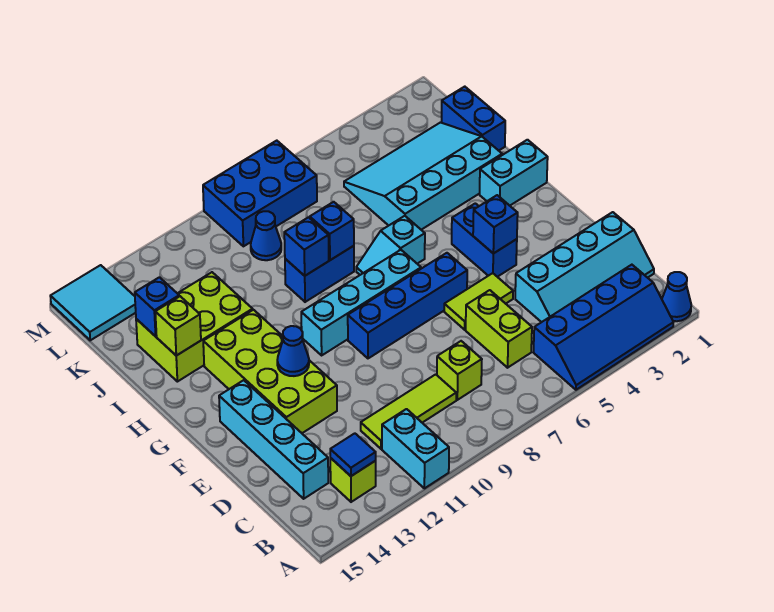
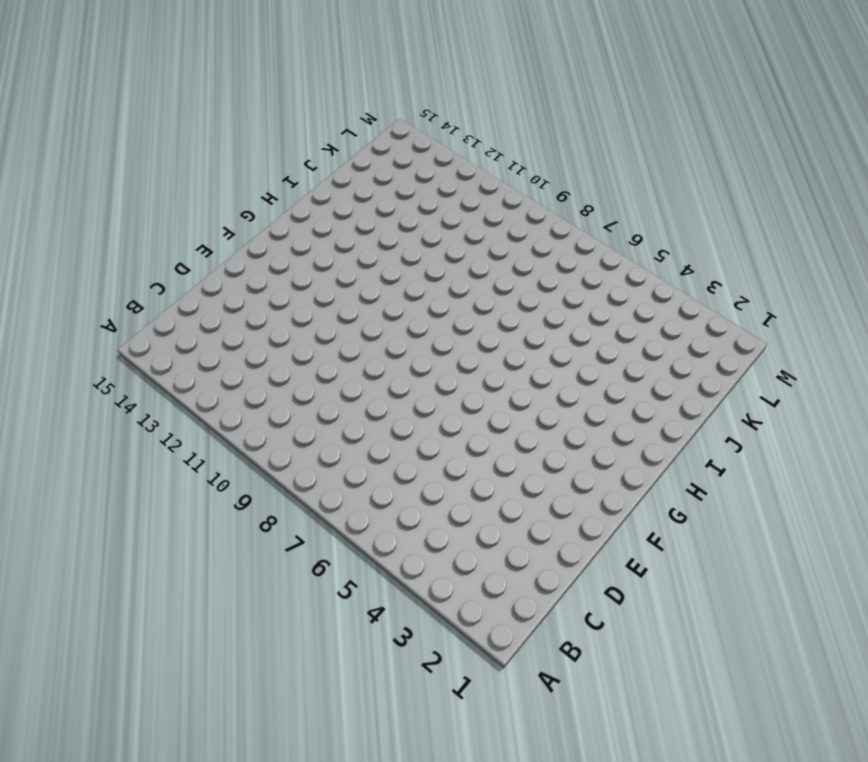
none -> blue cone A1 level 1
none -> blue slope A2:B5 level 1 top B
none -> cyan brick A11:B11 level 1
none -> lime brick B13 level 1

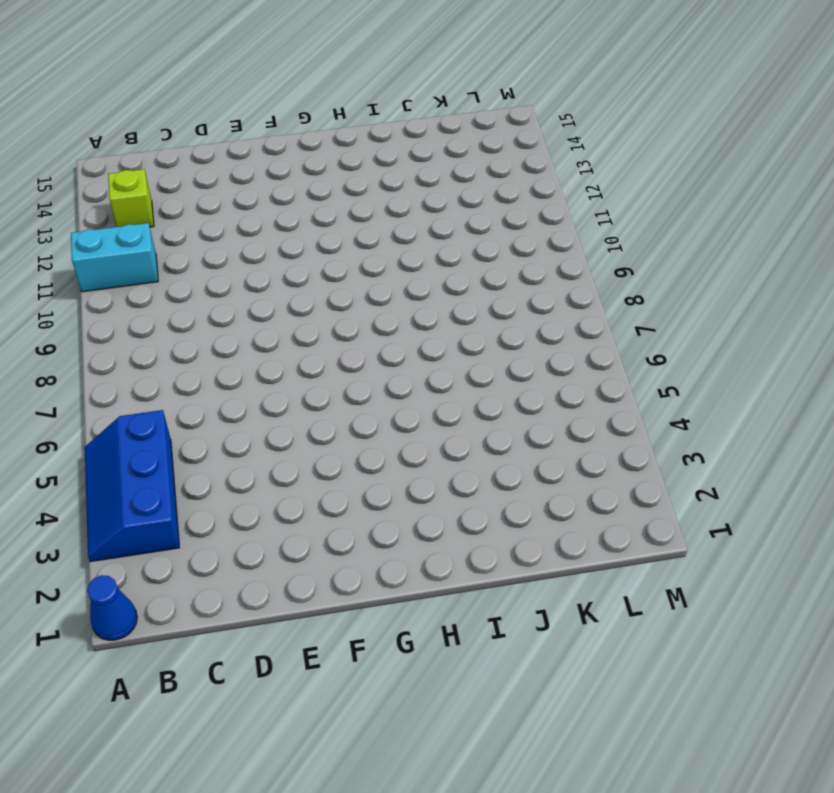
blue slope A3:B5 level 1 top B -> blue slope A2:B5 level 1 top B
none -> cyan slope C1:D4 level 1 top D
none -> lime brick C6:D6 level 1
none -> lime brick C8 level 1
none -> lime tile C9:C11 level 1

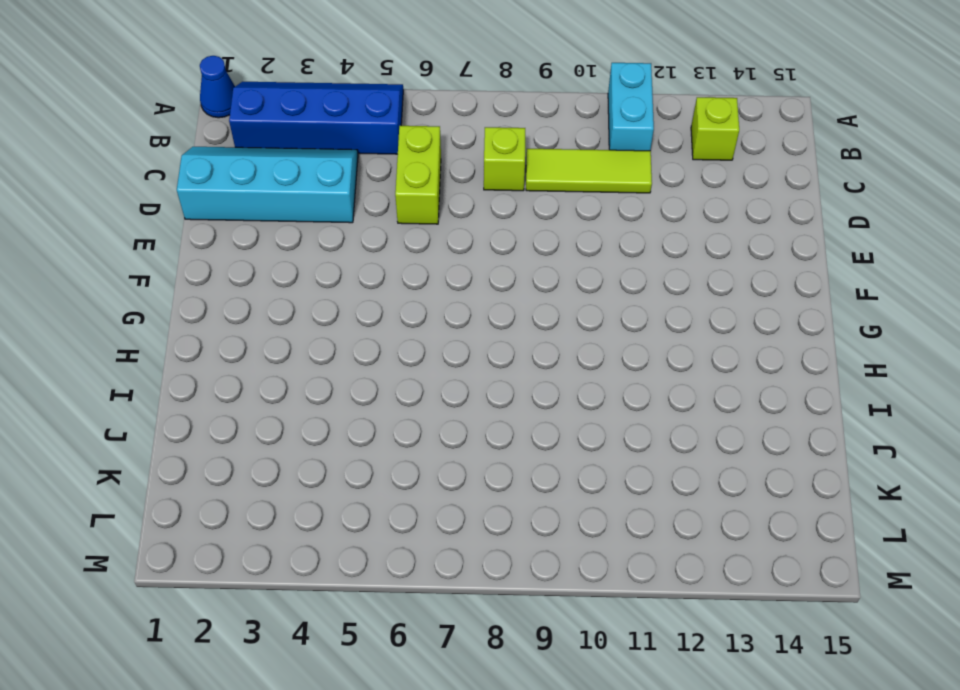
none -> cyan brick C14:F14 level 1
none -> lime tile E5:E6 level 1
none -> lime brick E12:H13 level 1
none -> blue brick F4:G4 level 1

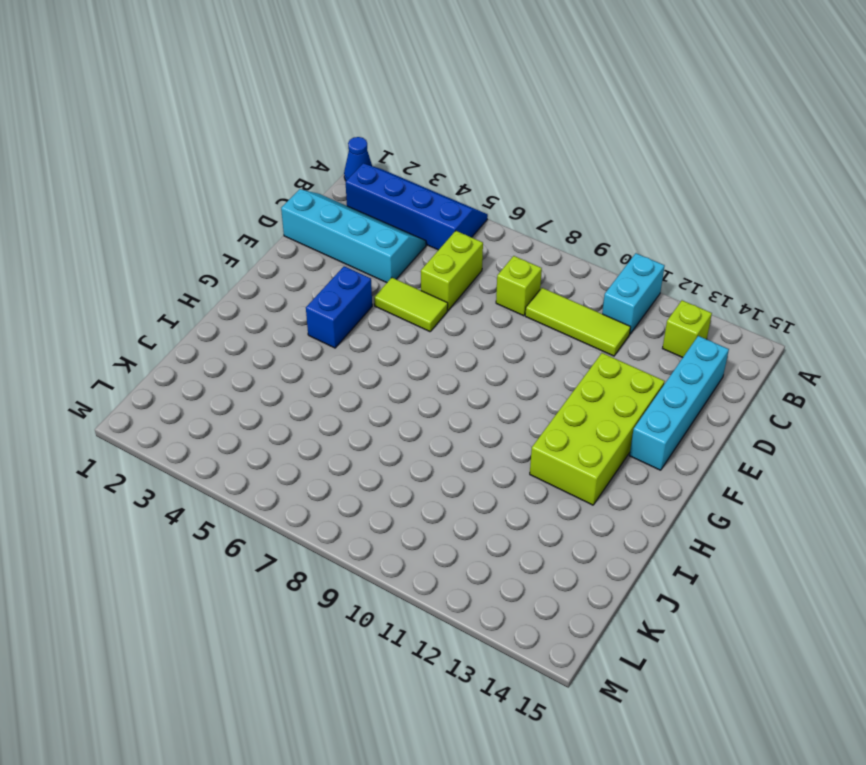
none -> blue brick F6:F9 level 1
none -> cyan brick G7:G10 level 1
none -> cyan brick H1:H2 level 1
none -> cyan slope H6:H7 level 1 top 6

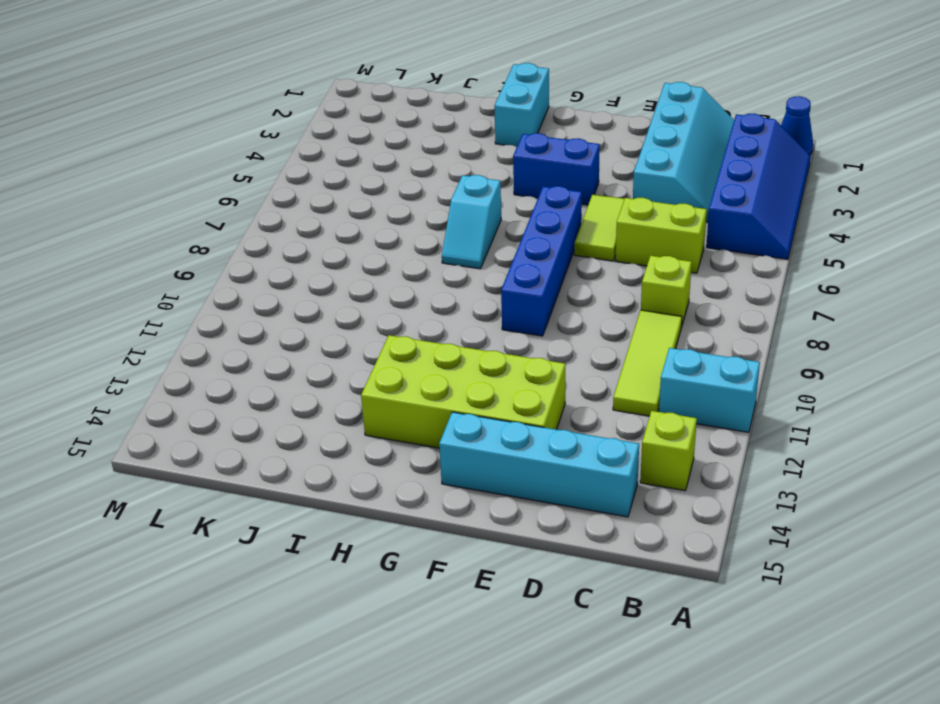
none -> cyan brick G7:G10 level 1
none -> cyan slope I2:K5 level 1 top I
none -> blue brick I8:I9 level 1
none -> lime brick I12:J14 level 1

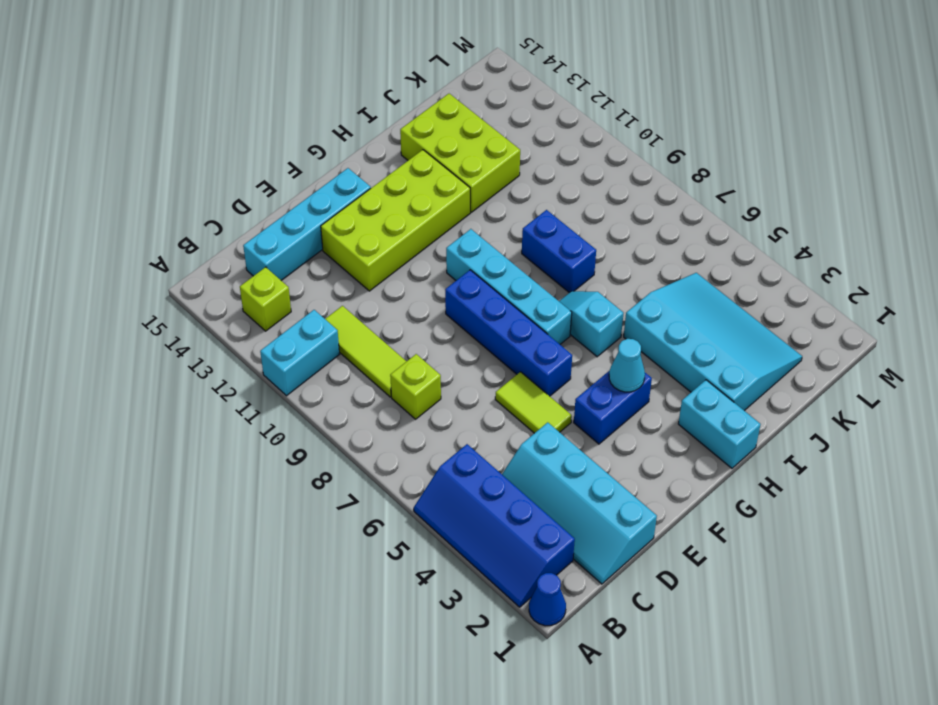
cyan cone G4 level 2 -> none
none -> lime brick C6:D6 level 1
none -> blue brick J1:K1 level 1
none -> blue cone K9 level 1
none -> blue brick L7:M9 level 1

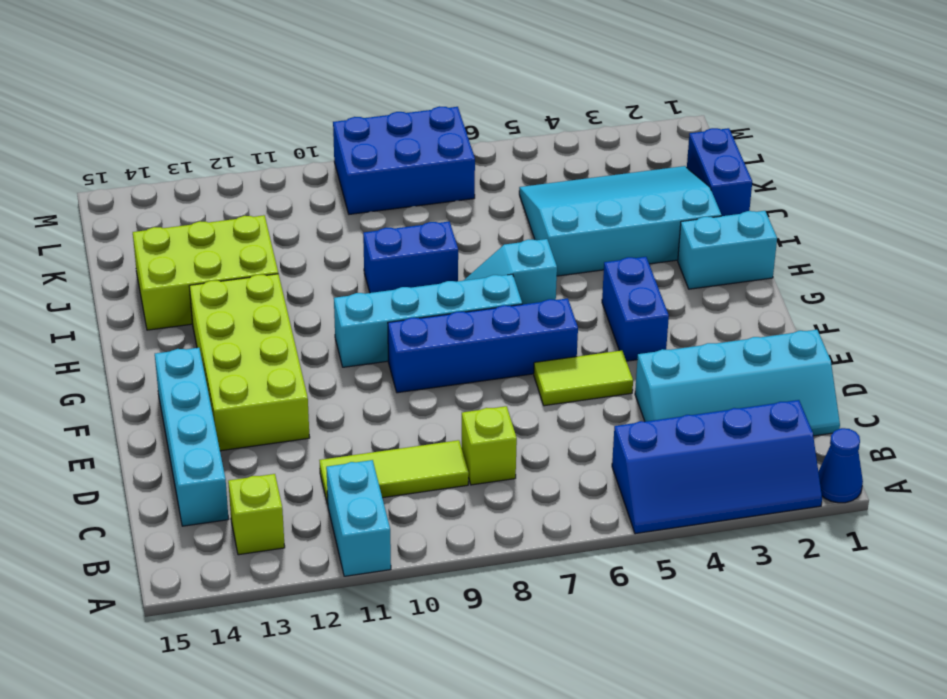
none -> lime brick C6:D6 level 1
none -> blue cone K9 level 1
none -> cyan tile L14:M15 level 1
none -> blue tile B13 level 2

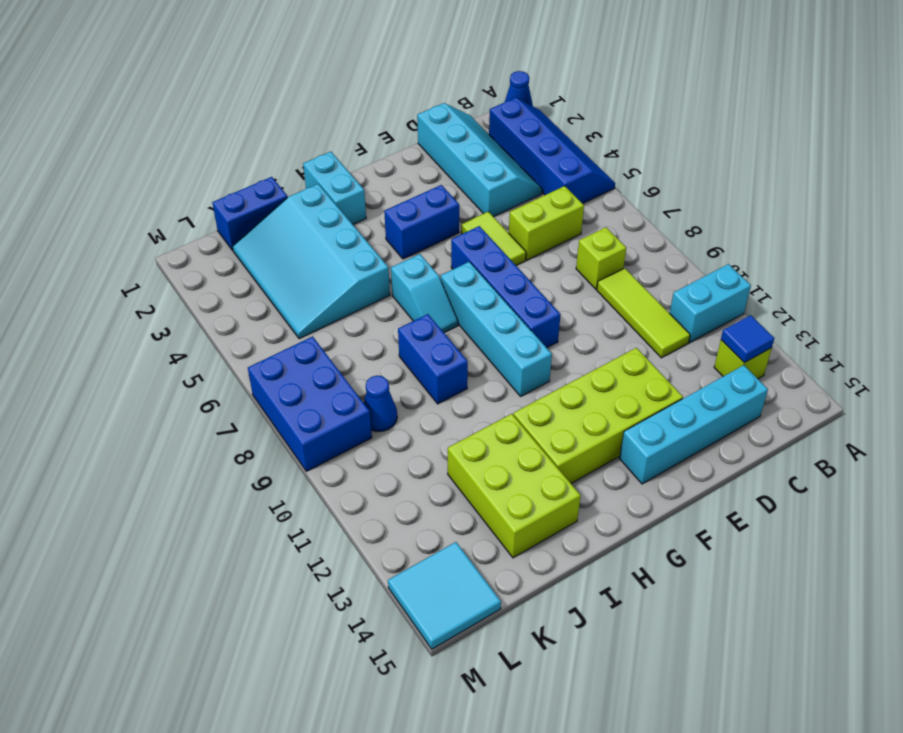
none -> blue brick F4 level 2
none -> blue cone F12 level 2
none -> blue brick I8 level 2
none -> blue brick I9 level 2

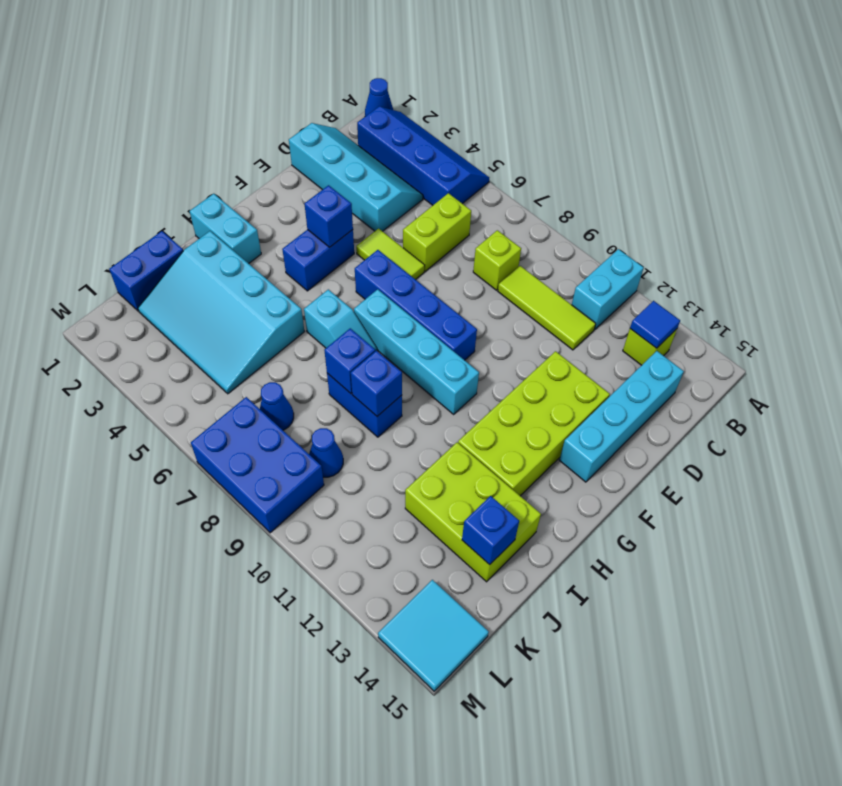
blue cone K7 level 1 -> blue cone F12 level 2
none -> lime brick I14 level 2

